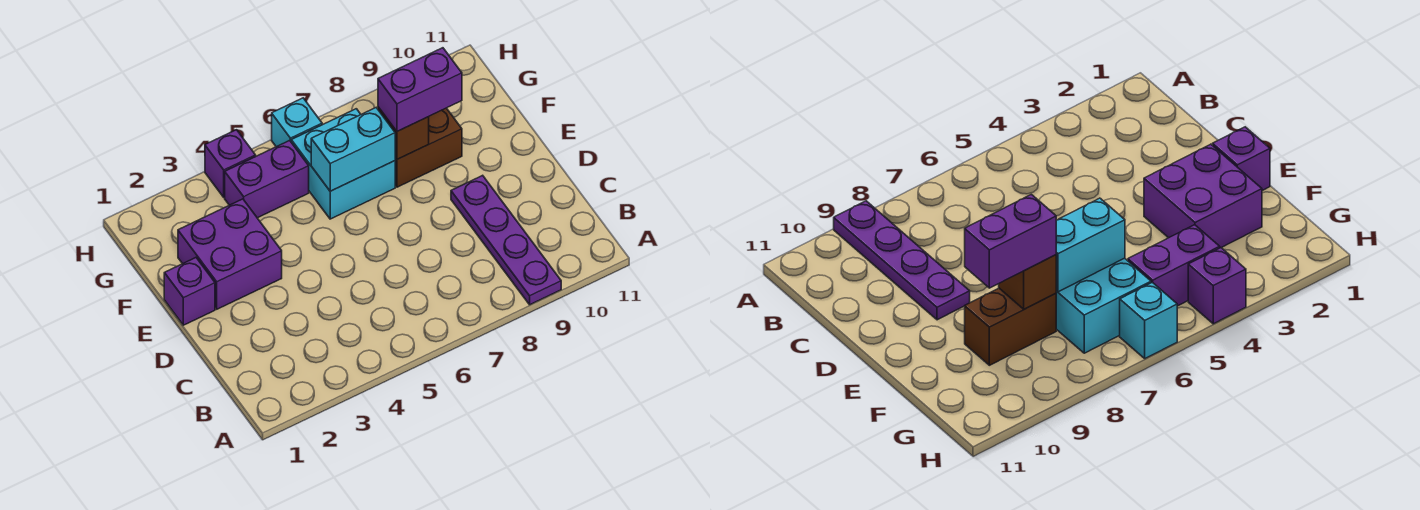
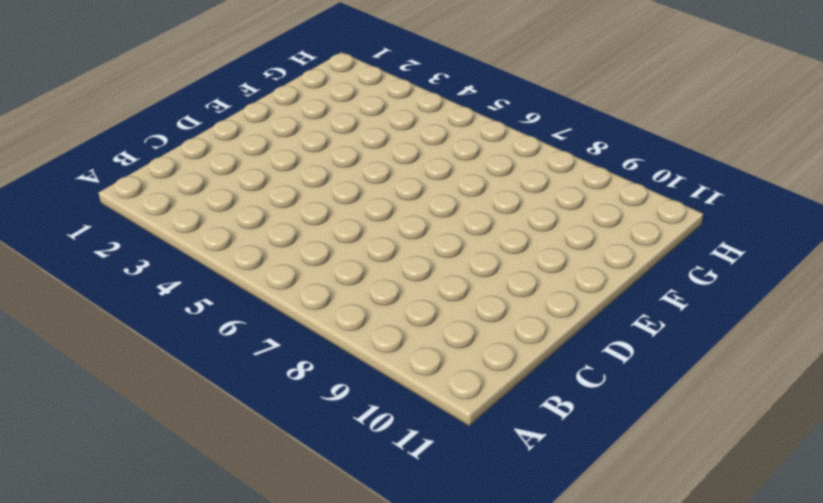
none -> purple plate A9:D9 level 1
none -> purple brick E1 level 1

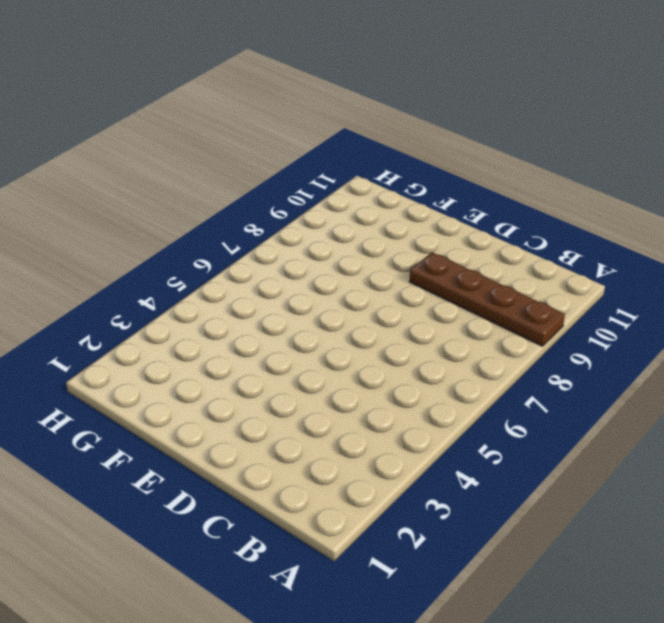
brown plate A9:D9 level 1 -> purple plate A9:D9 level 1
none -> purple brick E1 level 1
none -> purple brick E2:F3 level 1

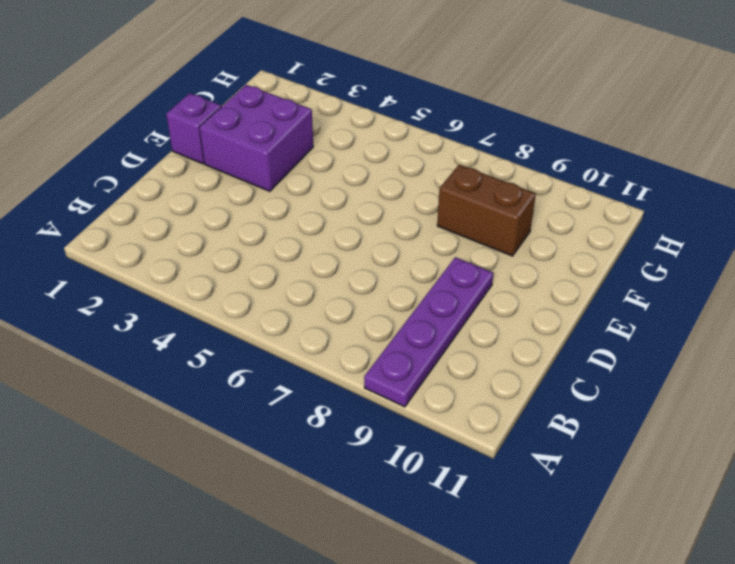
none -> cyan brick F6:G7 level 1
none -> purple brick G4:G5 level 1

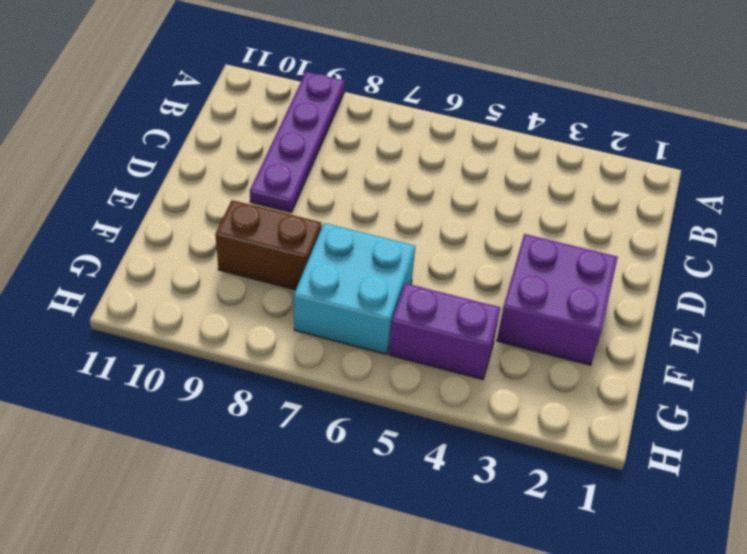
none -> purple brick E1 level 1
none -> purple brick H4 level 1

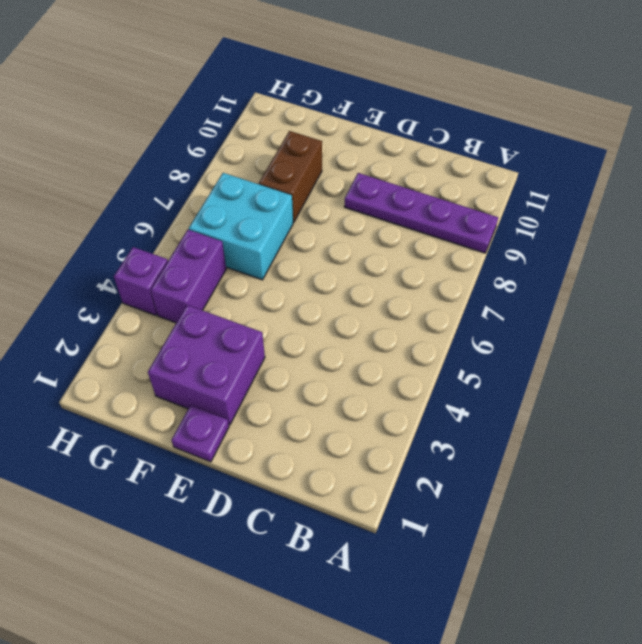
purple plate E1 level 1 -> purple brick E1 level 1
none -> cyan brick H6 level 1
none -> cyan brick F6:F7 level 2

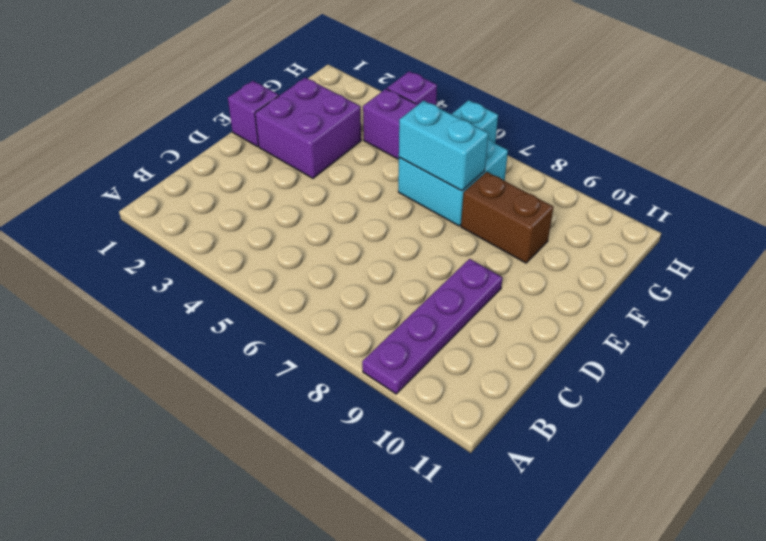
none -> brown brick F8 level 2
none -> purple brick F8:F9 level 3

